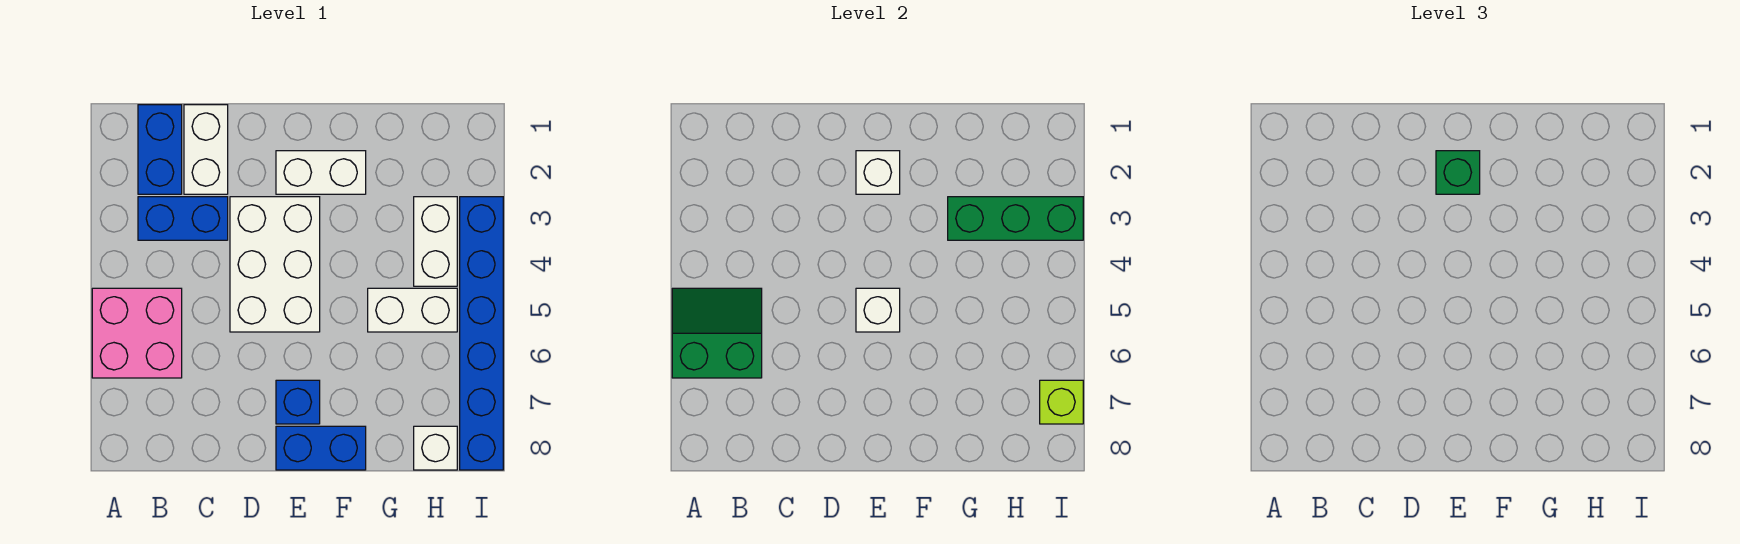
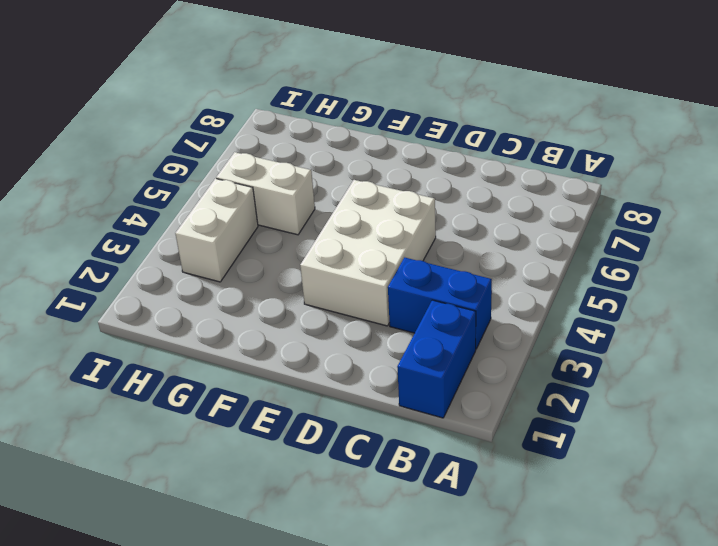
none -> pink brick A5:B6 level 1
none -> white brick C1:C2 level 1
none -> white brick E2:F2 level 1

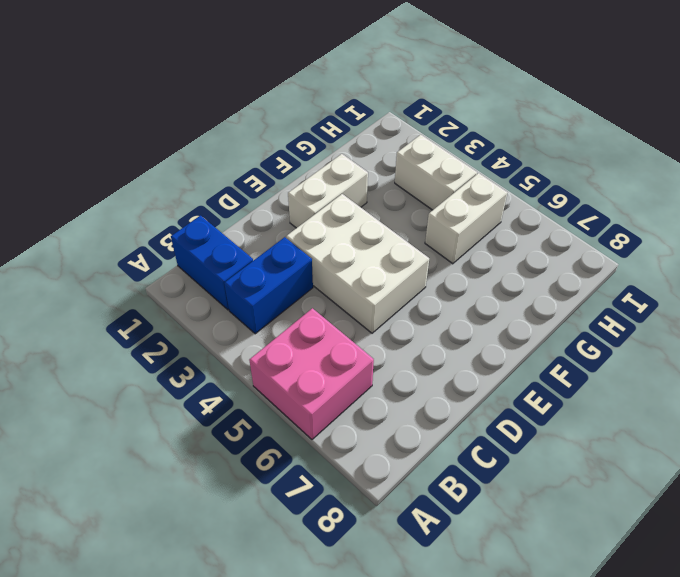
none -> white brick C1:C2 level 1
none -> blue brick E7 level 1
none -> blue brick E8:F8 level 1

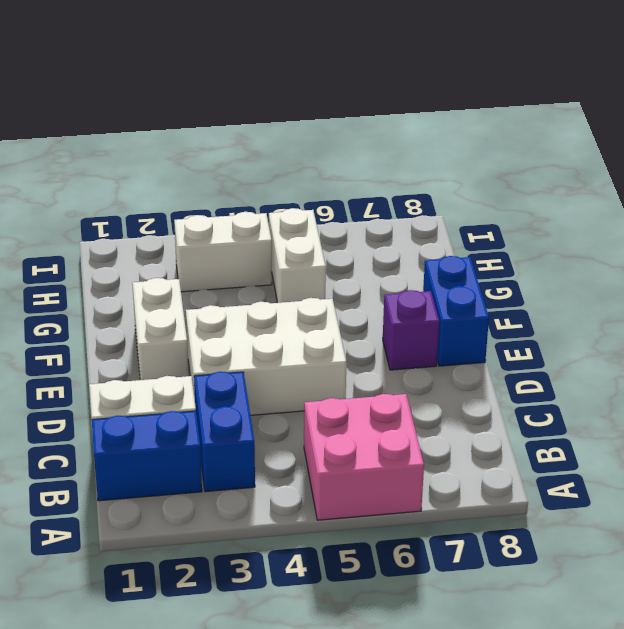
purple brick E7 level 1 -> blue brick E7 level 1
none -> white brick H8 level 1
none -> blue brick I3:I8 level 1
none -> green slope A5:B6 level 2 top 6

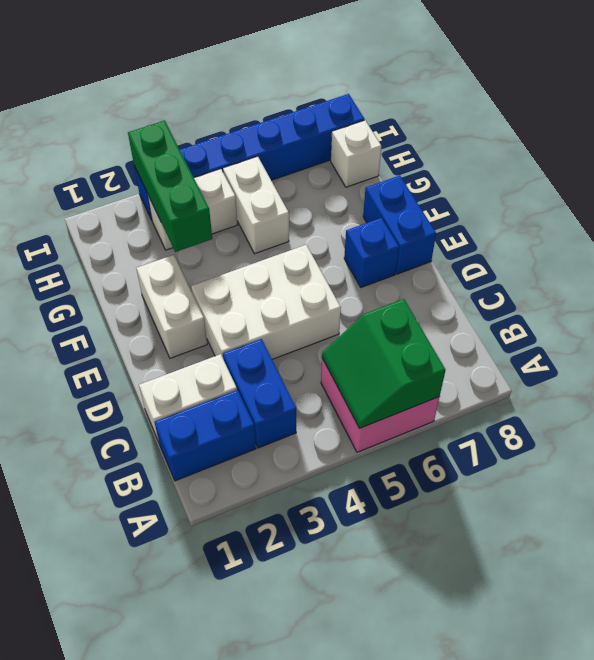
none -> white brick E2 level 2
none -> white brick E5 level 2
none -> lime brick I7 level 2

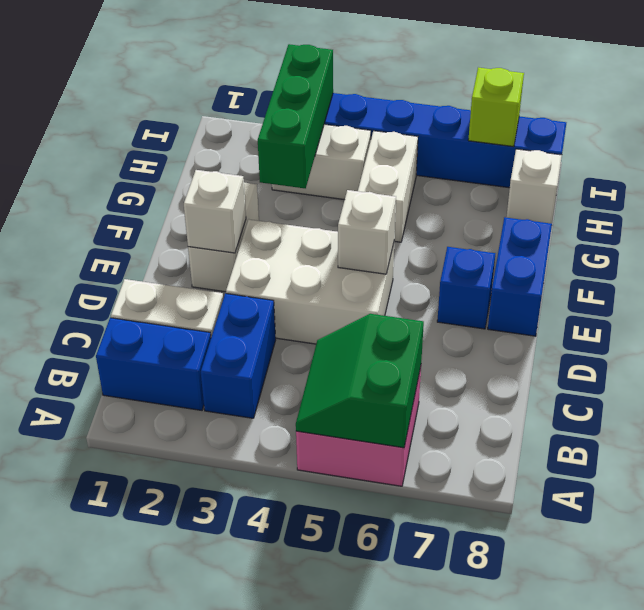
none -> green brick E2 level 3

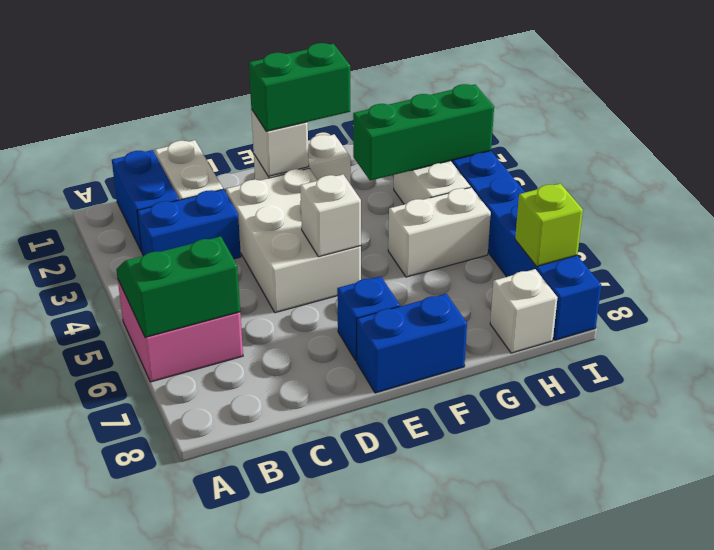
green brick E2:F2 level 3 -> green brick E2 level 3

